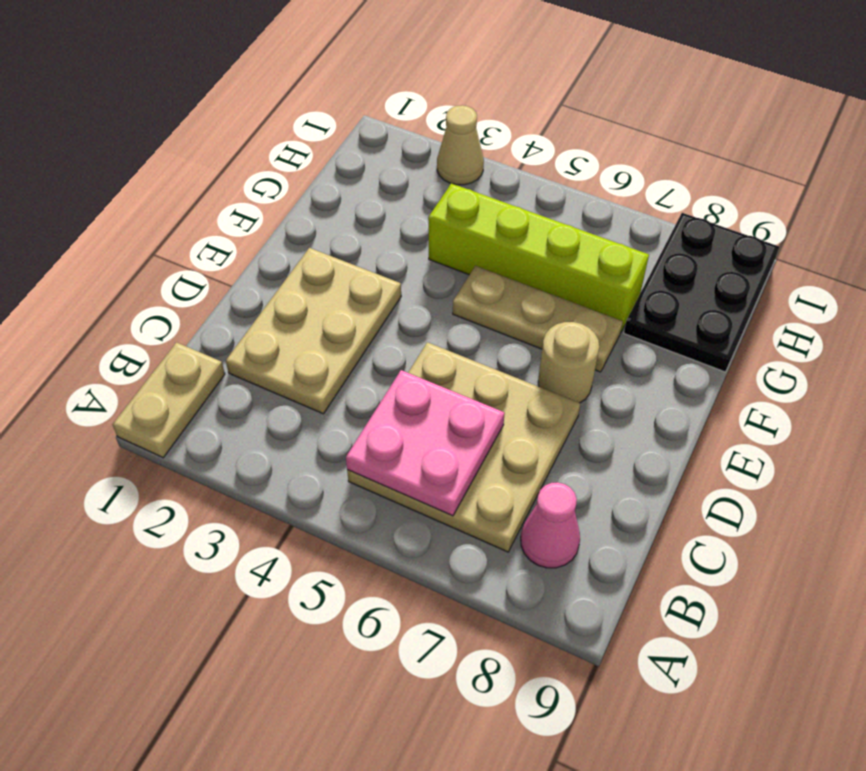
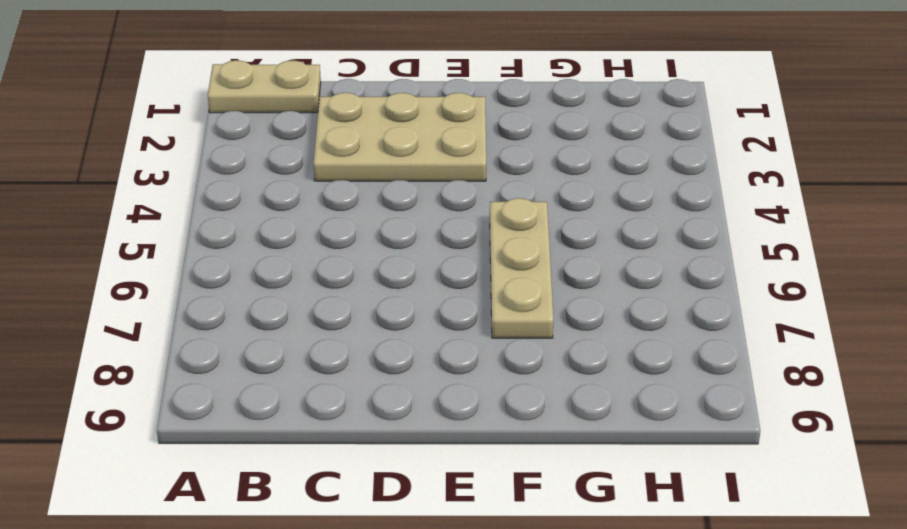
none -> tan plate B5:D7 level 1
none -> pink cone B8 level 1

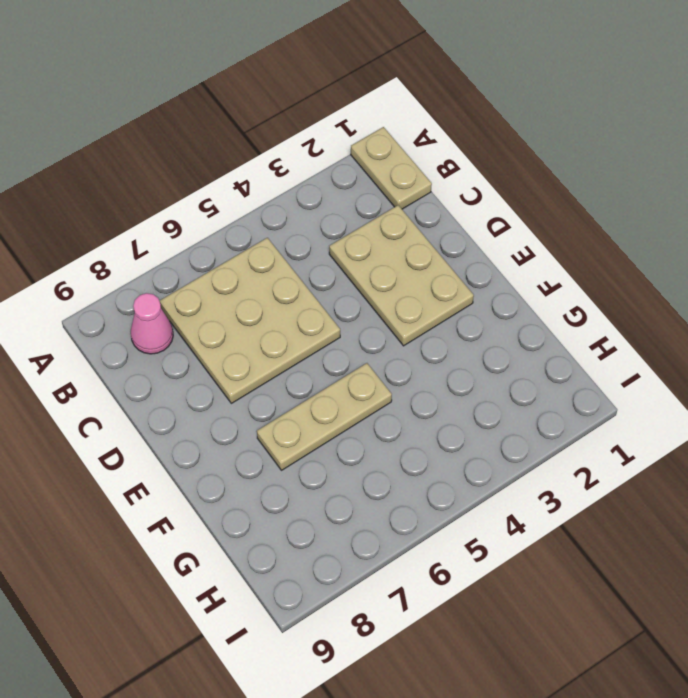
none -> tan round brick E7 level 1
none -> lime brick G4:G7 level 1

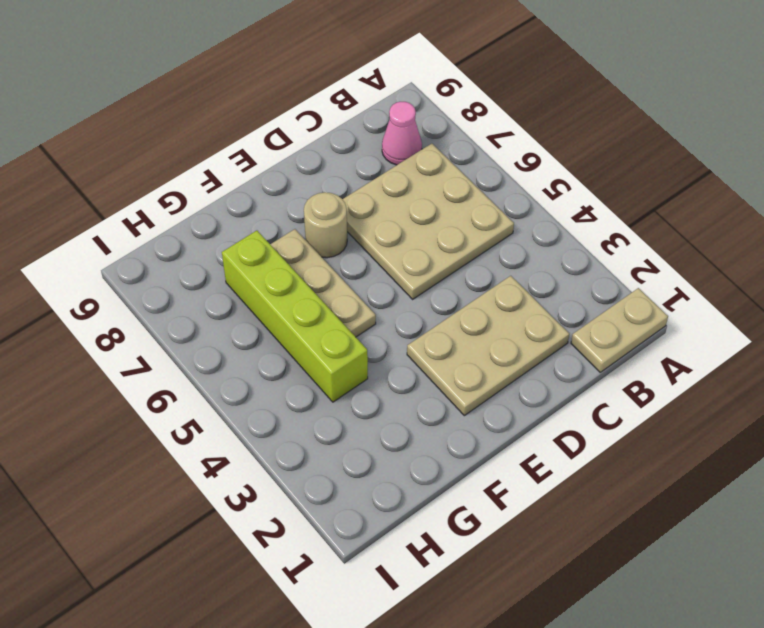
none -> black plate G8:I9 level 1
none -> tan cone I3 level 1

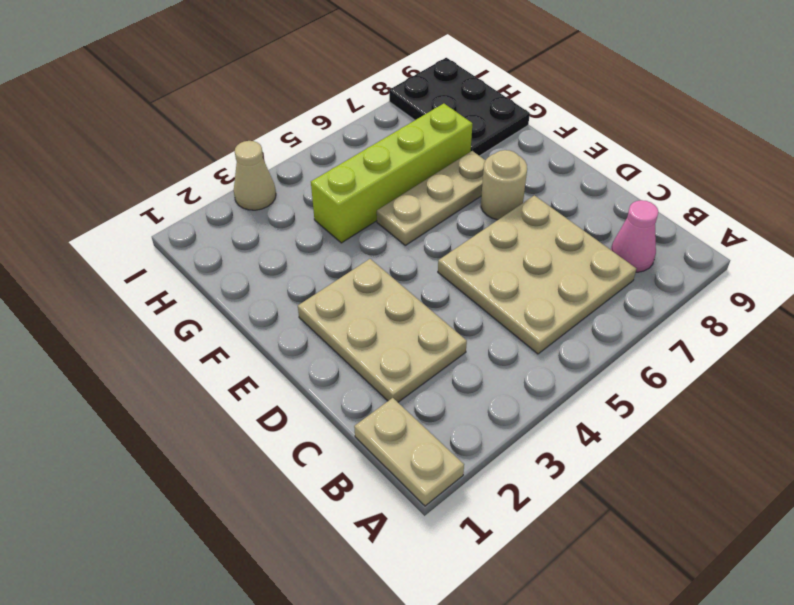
none -> pink plate B5:C6 level 2

